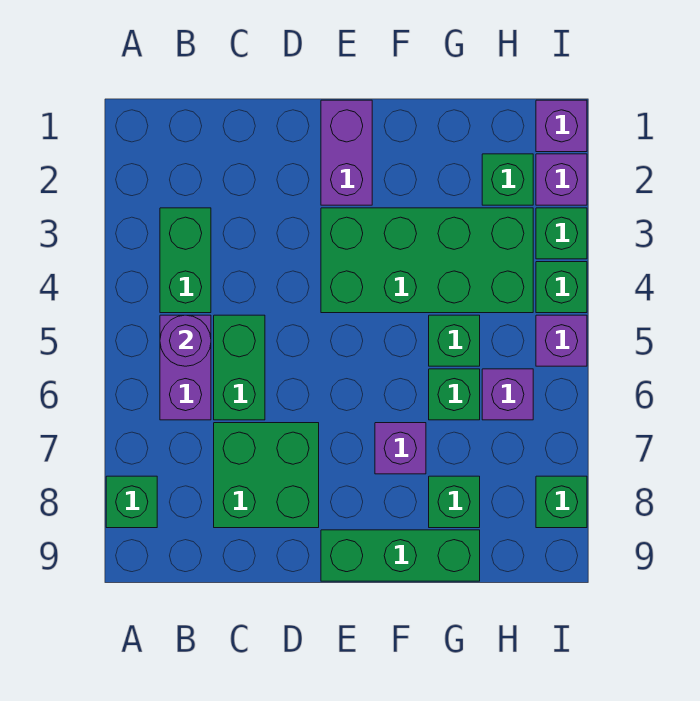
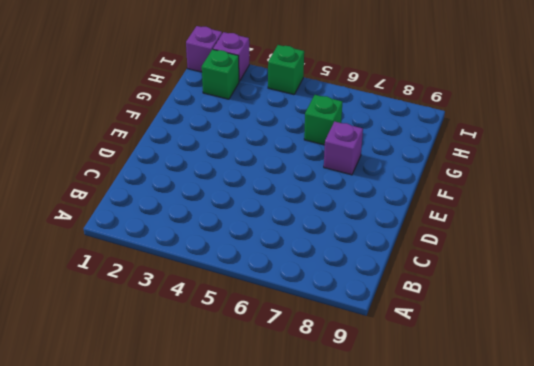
none -> green brick A8 level 1
none -> green brick B3:B4 level 1
none -> purple brick B5:B6 level 1

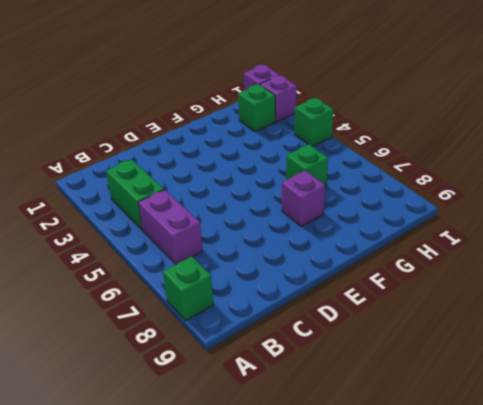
none -> green brick C5:C6 level 1
none -> green brick C7:D8 level 1
none -> purple brick E1:E2 level 1

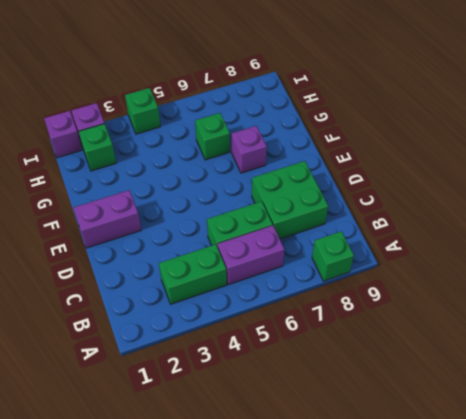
none -> green brick E3:H4 level 1
none -> green brick E9:G9 level 1
none -> green brick G5 level 1

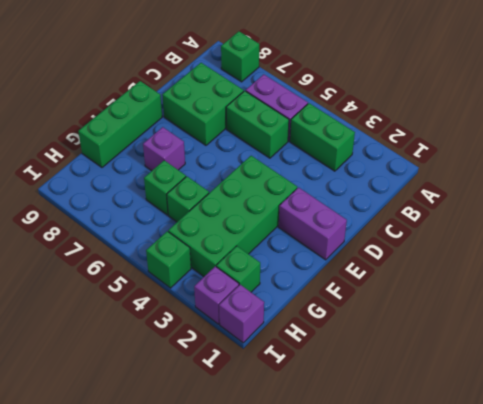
none -> green brick G8 level 1
none -> purple brick H6 level 1
none -> green brick I3 level 1

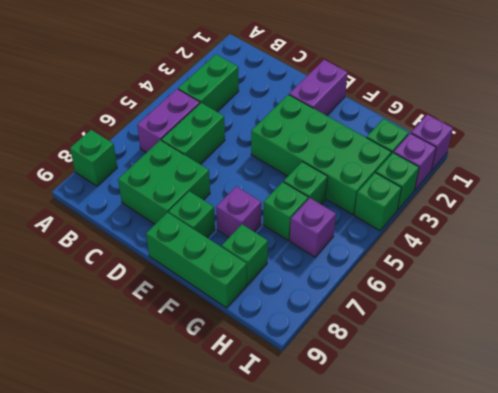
green brick E8 level 1 -> green brick I8 level 1
none -> purple brick I5 level 1
none -> purple round brick B5 level 2

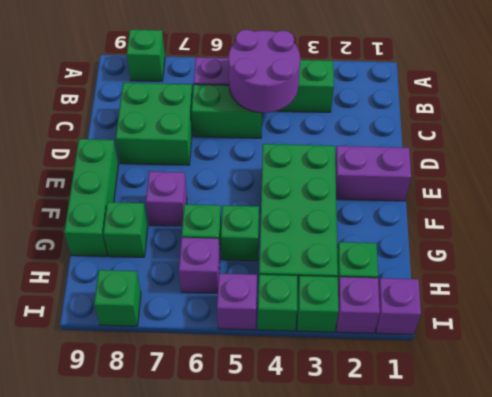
purple round brick B4:C5 level 2 -> purple round brick B5 level 2

